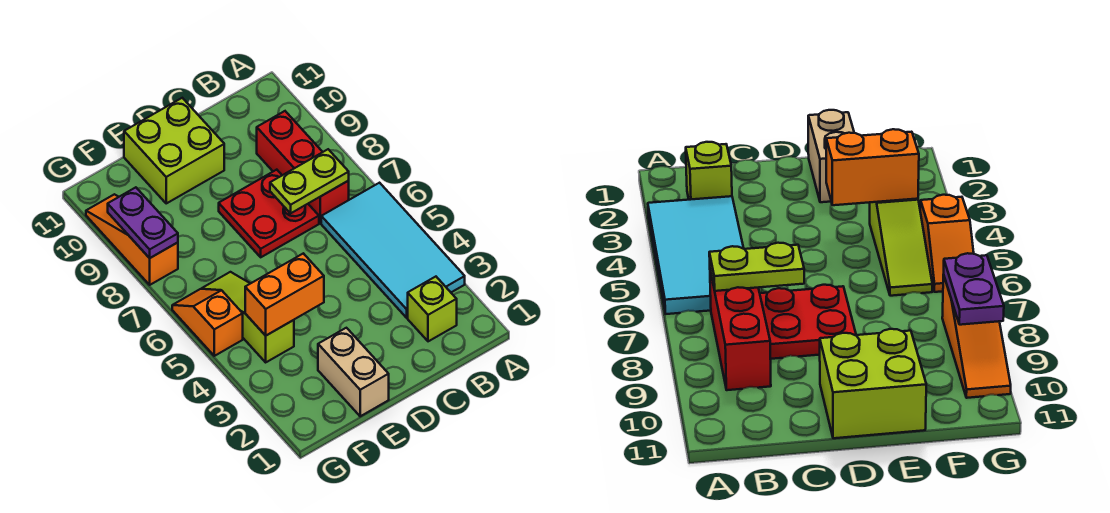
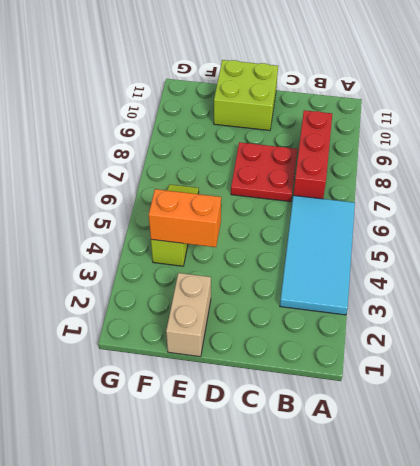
none -> lime brick B2 level 1
none -> orange slope G5:G6 level 1 top 5
none -> orange slope G8:G10 level 1 top 8

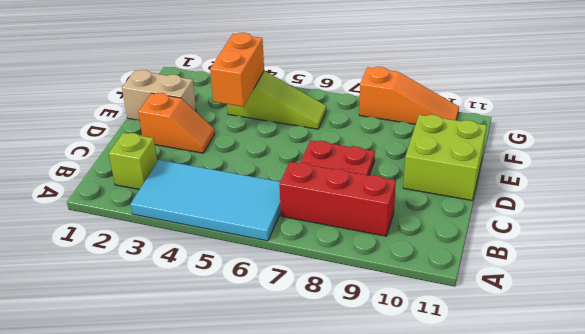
orange slope D2:D3 level 1 top 2 -> orange slope G5:G6 level 1 top 5
none -> lime plate B7:C7 level 2
none -> purple plate G8:G9 level 2

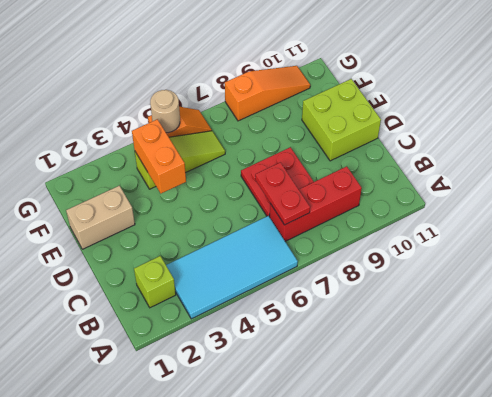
red plate B7:C7 level 2 -> lime plate B7:C7 level 2
tan round brick G5 level 2 -> none
none -> purple plate G8:G9 level 2

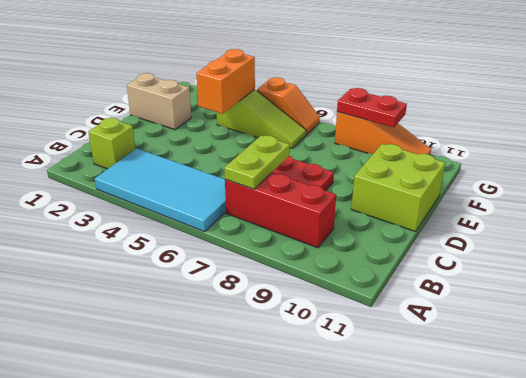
red plate G8:G9 level 2 -> purple plate G8:G9 level 2

